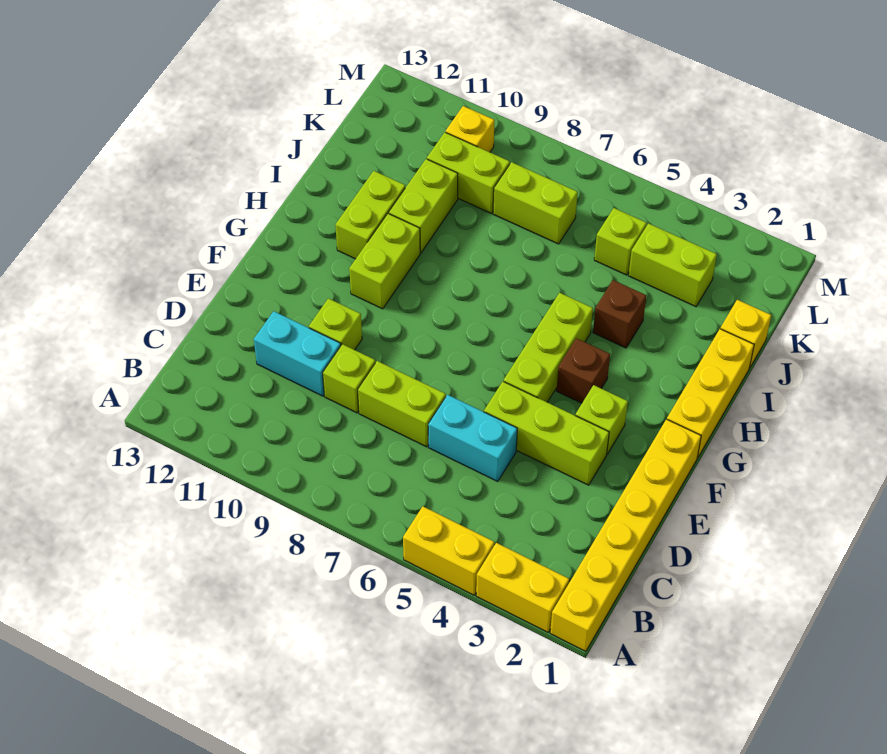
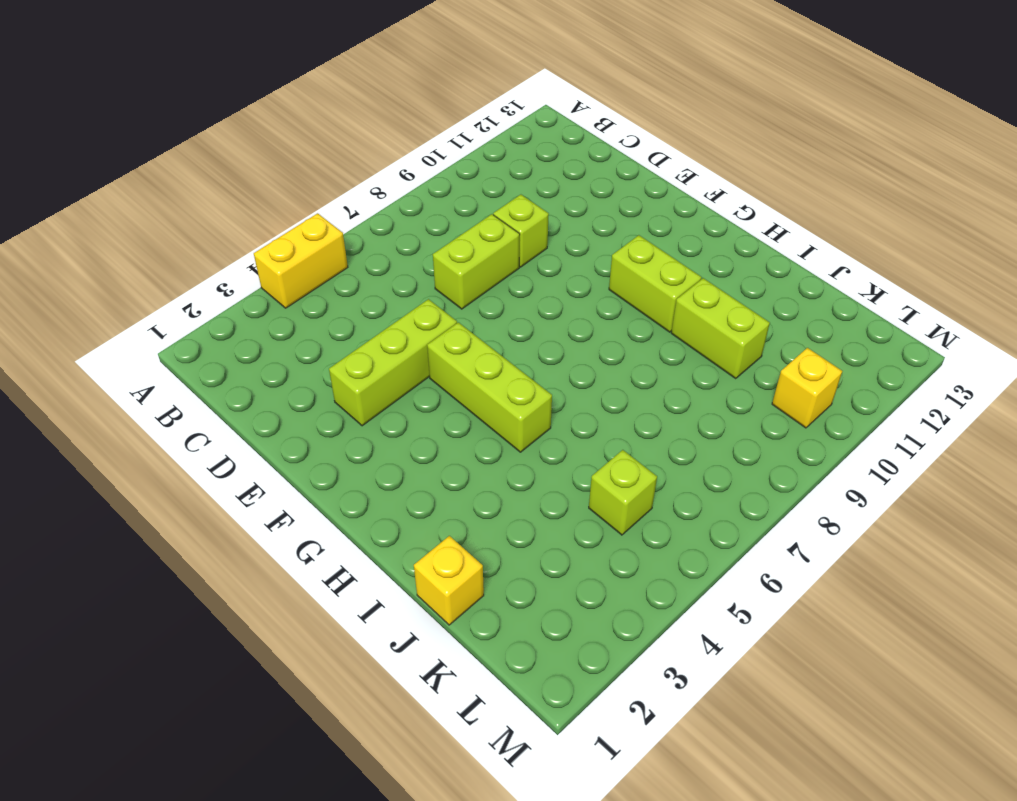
none -> yellow brick A1:F1 level 1
none -> yellow brick A2:A3 level 1
none -> cyan brick D5:D6 level 1

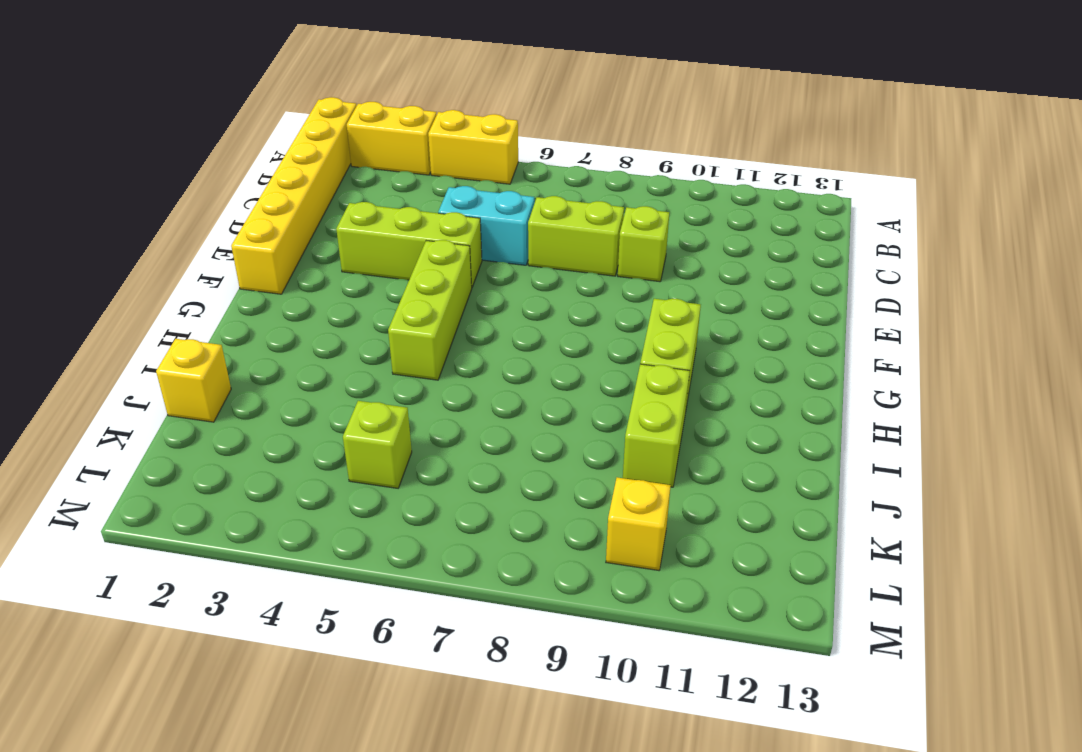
none -> cyan brick D10:D11 level 1
none -> lime brick E10 level 1
none -> lime brick F3 level 1

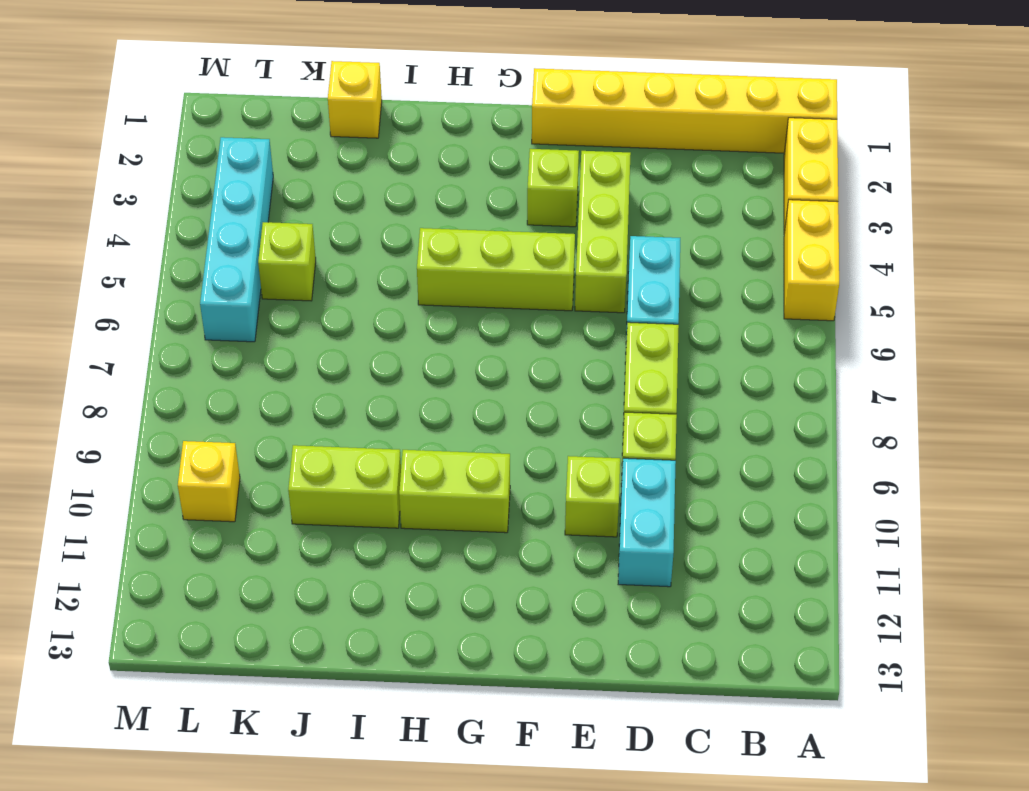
cyan brick L3:L6 level 1 -> none
none -> yellow brick G1:I1 level 1
none -> brown brick G4 level 1
none -> lime brick H11:I11 level 1

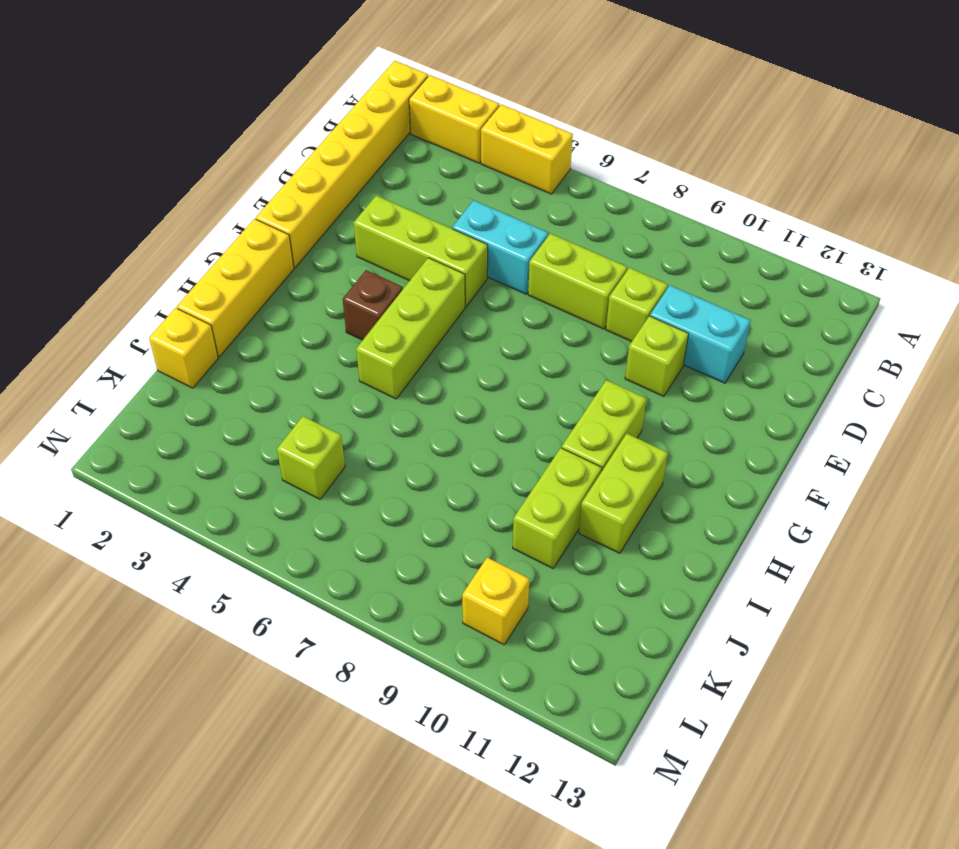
none -> lime brick F3 level 1
none -> brown brick I4 level 1
none -> lime brick K3:K4 level 1

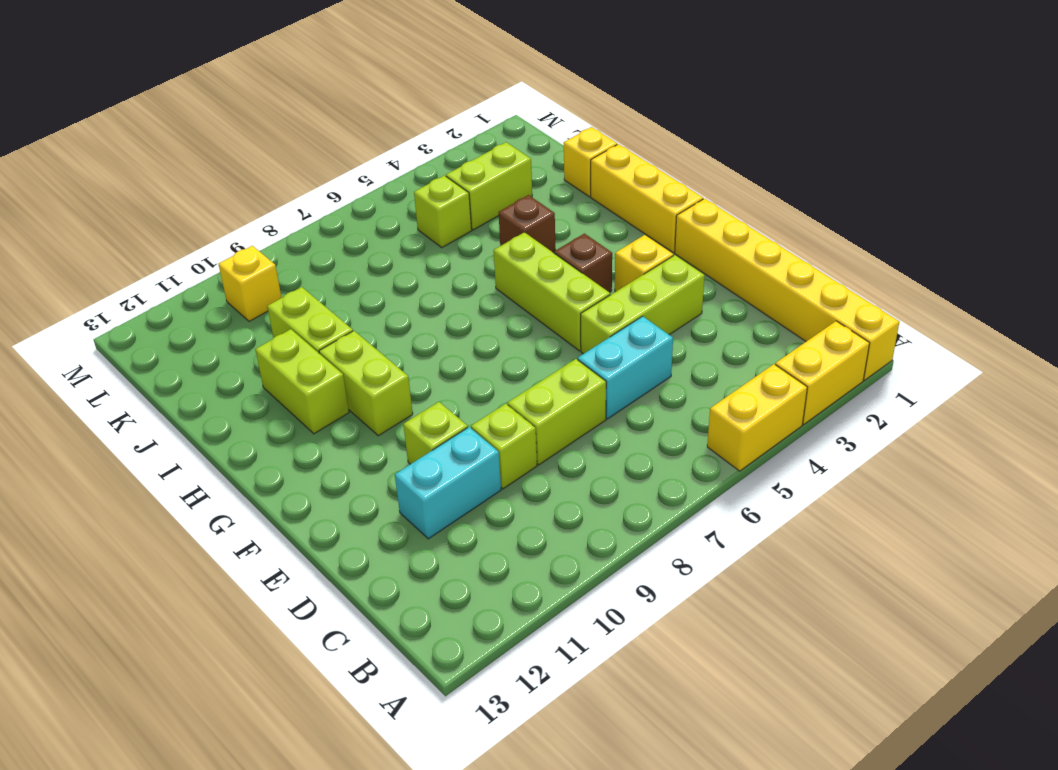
yellow brick F3 level 1 -> lime brick F3 level 1
none -> lime brick K7:K8 level 1
none -> lime brick K9:K10 level 1

